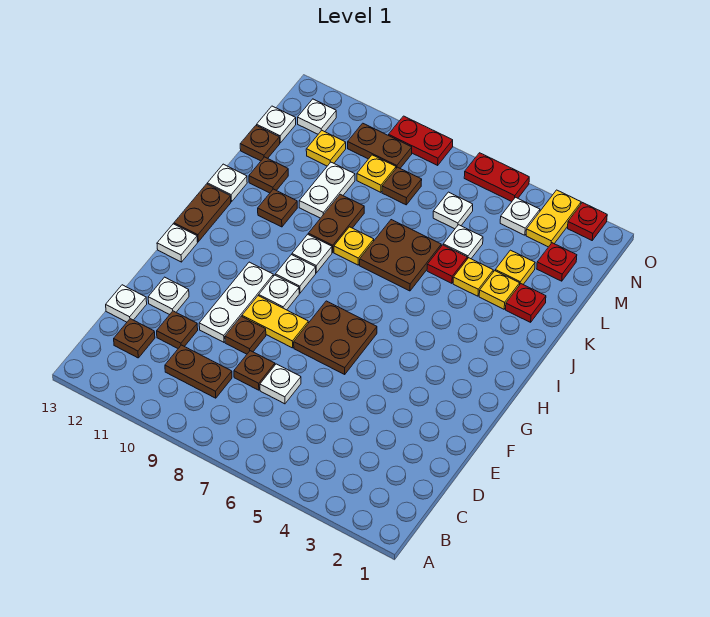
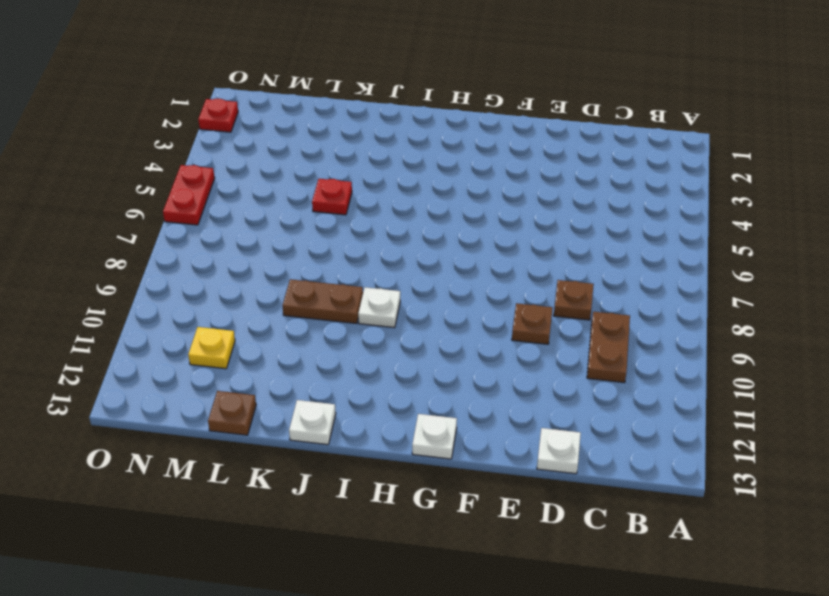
none -> brown plate C12 level 1
none -> white plate D7 level 1
none -> brown plate D11 level 1
none -> white plate E10:G10 level 1

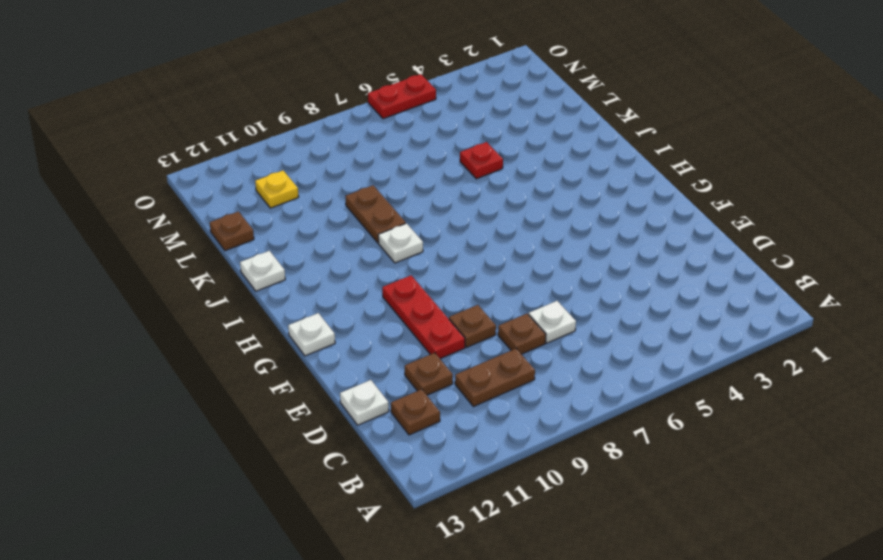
red plate E10:G10 level 1 -> white plate E10:G10 level 1
none -> white plate E12 level 1
none -> brown plate F6:G7 level 1
none -> yellow plate F8:F9 level 1
none -> white plate G9 level 1

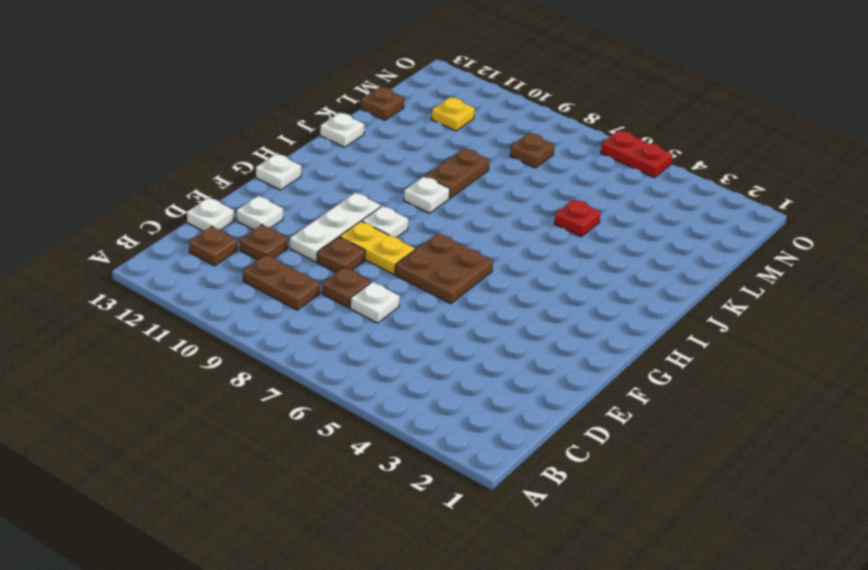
none -> white plate H9 level 1
none -> brown plate H13:I13 level 1
none -> brown plate J6:K7 level 1
none -> yellow plate J8 level 1

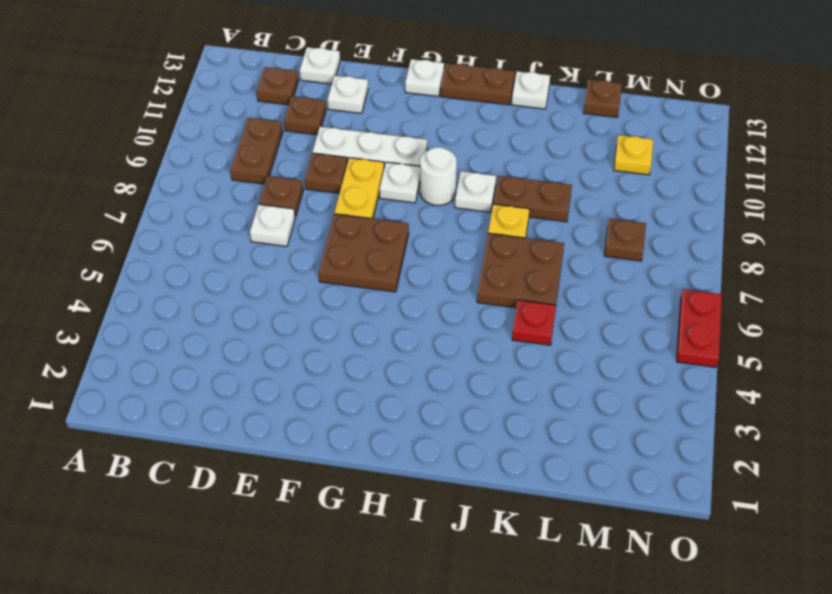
white round brick H9 level 1 -> white plate H9 level 1
none -> brown plate J11 level 1
none -> red plate K2 level 1
none -> yellow plate K3 level 1
none -> yellow plate K4 level 1

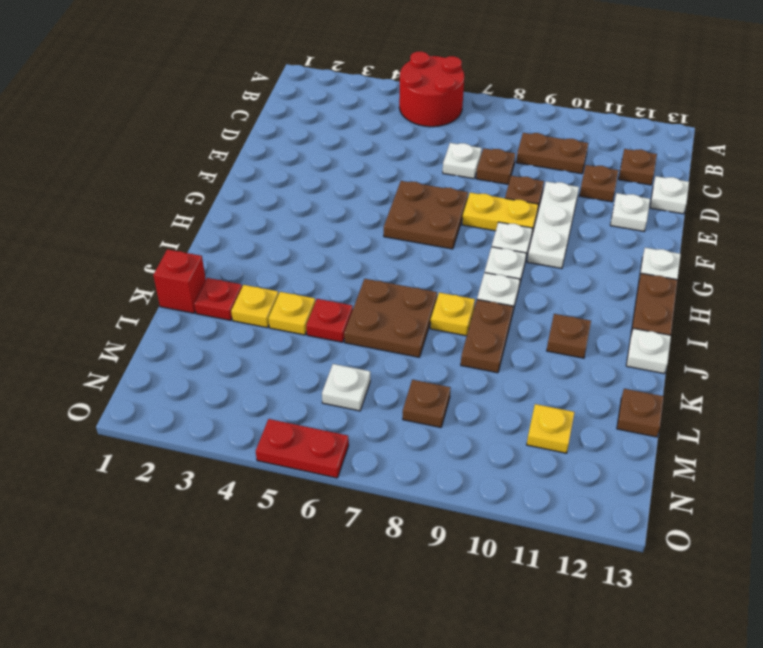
red round brick A5:B6 level 1 -> none
red brick K1 level 1 -> none
none -> white plate K10:L10 level 1
none -> brown plate K12 level 1
none -> yellow plate L3 level 1
none -> white plate L5 level 1

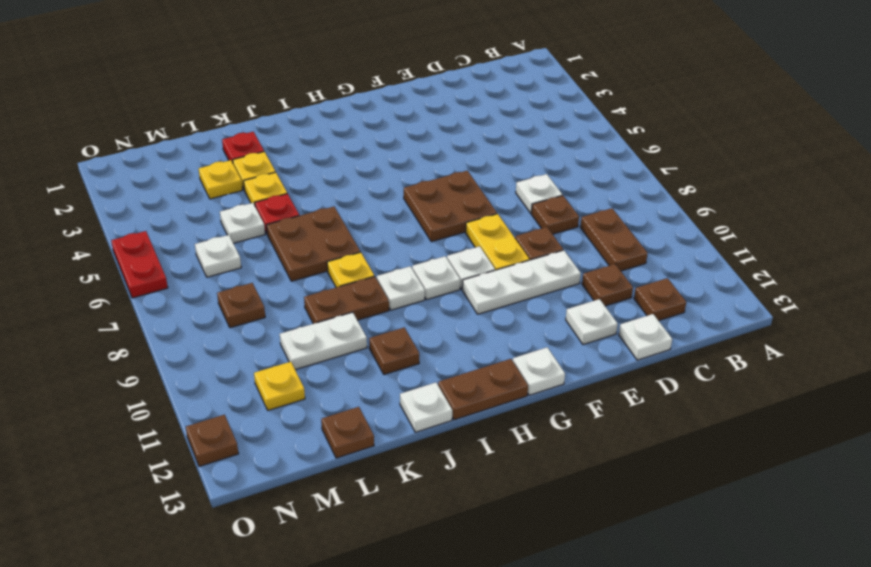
brown plate O12 level 1 -> brown plate K12 level 1
none -> red plate M2 level 1
none -> yellow plate M9 level 1
none -> white plate M13 level 1
none -> yellow plate N3:O3 level 1

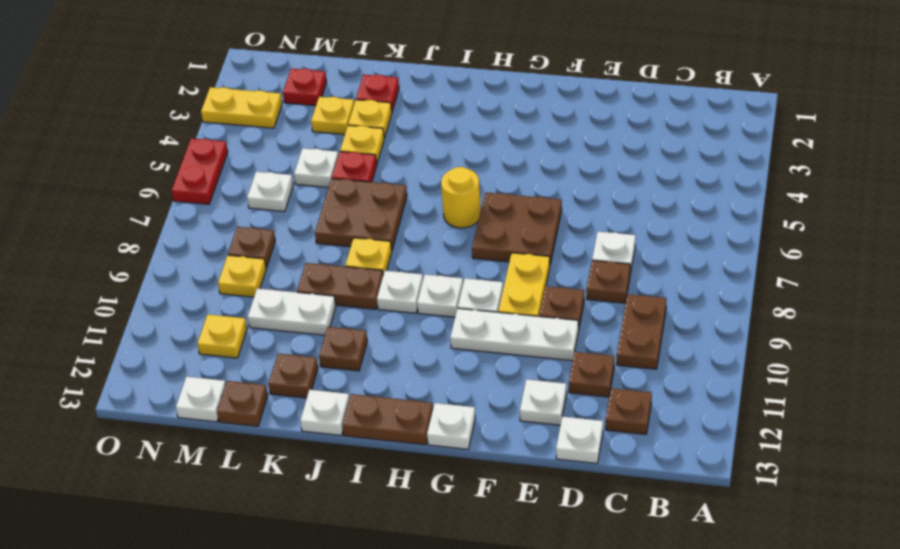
yellow round brick H6 level 1 -> none
none -> white plate N4 level 1
none -> brown plate N9:N10 level 1
none -> white plate N12 level 1
none -> red plate O2 level 1

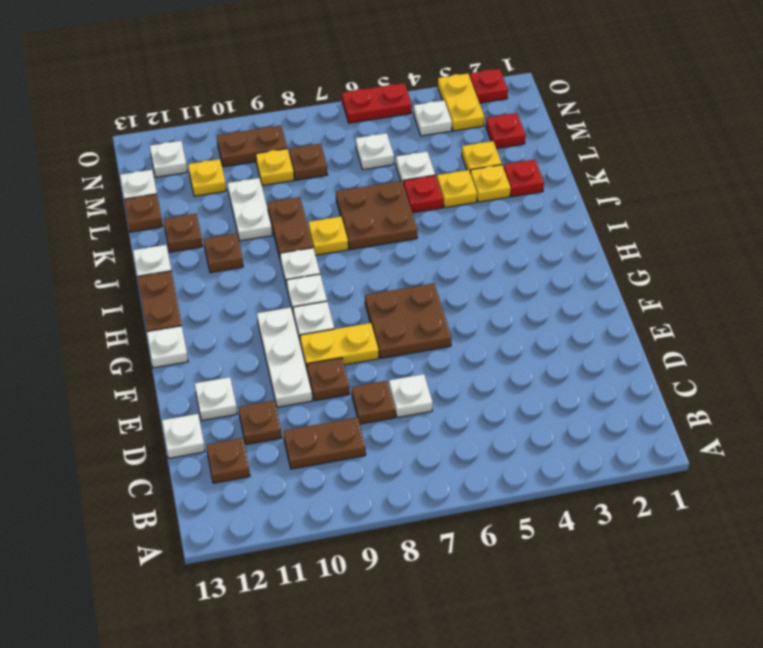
none -> red plate O8:O9 level 1

